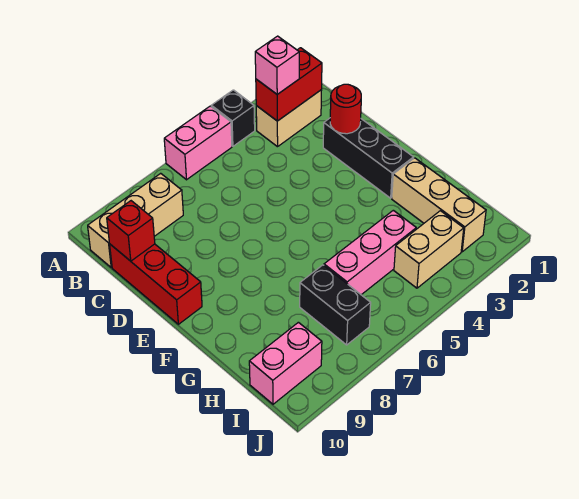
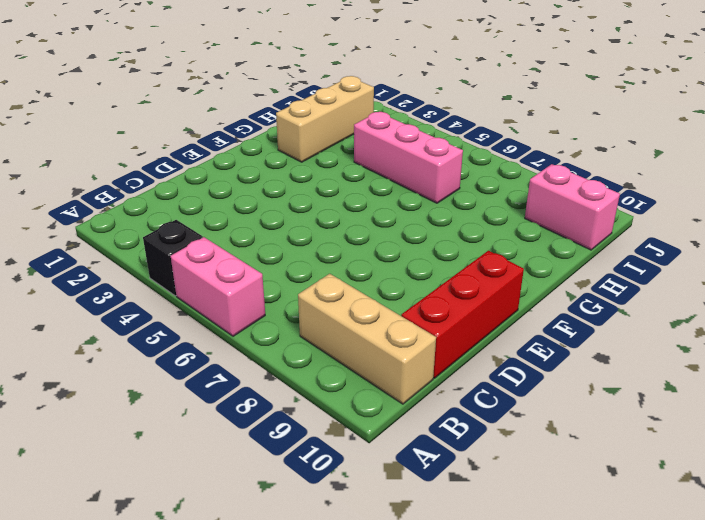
none -> tan brick B2:B3 level 1
none -> black brick D2:F2 level 1
none -> black brick H7:I7 level 1

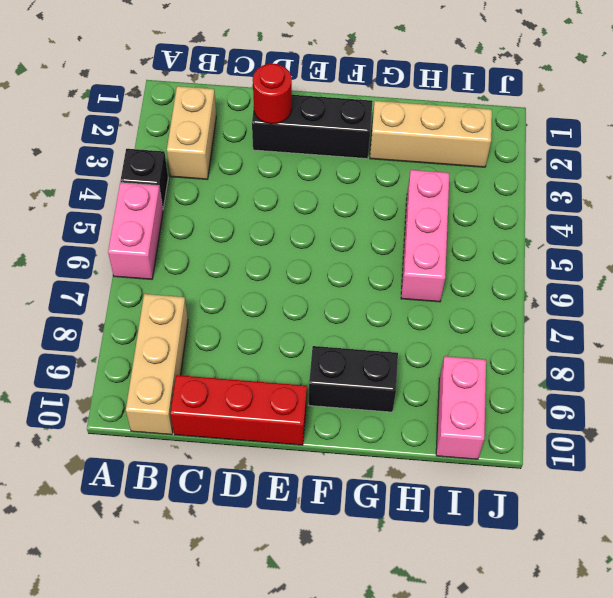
black brick F9:G9 level 1 -> black brick H7:I7 level 1
none -> tan brick I3:I4 level 1
none -> red brick B2:B3 level 2
none -> red brick C10 level 2

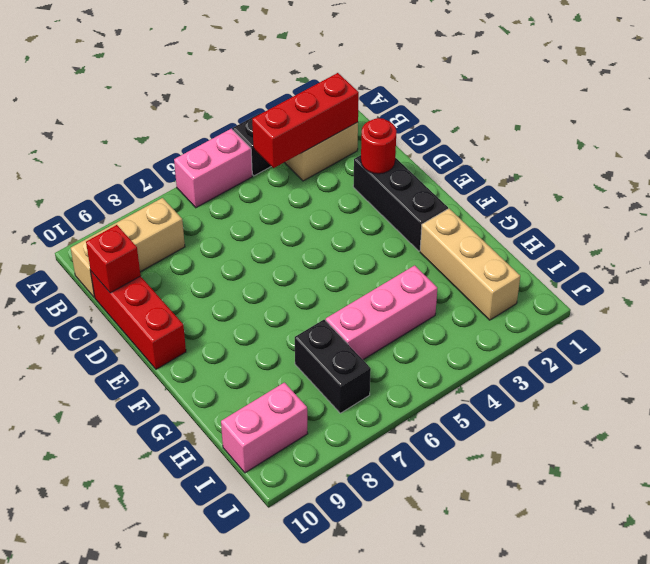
red brick B2:B4 level 2 -> red brick B2:B3 level 2
none -> tan brick I3:I4 level 1
none -> pink brick B3 level 3

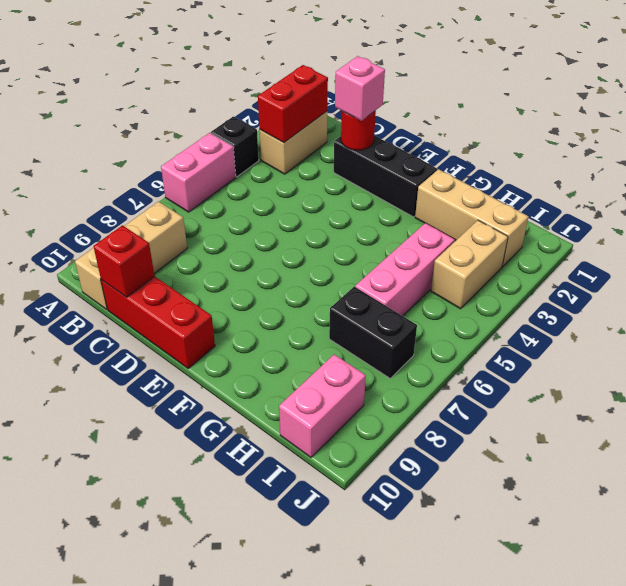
pink brick D2 level 3 -> pink brick B3 level 3

